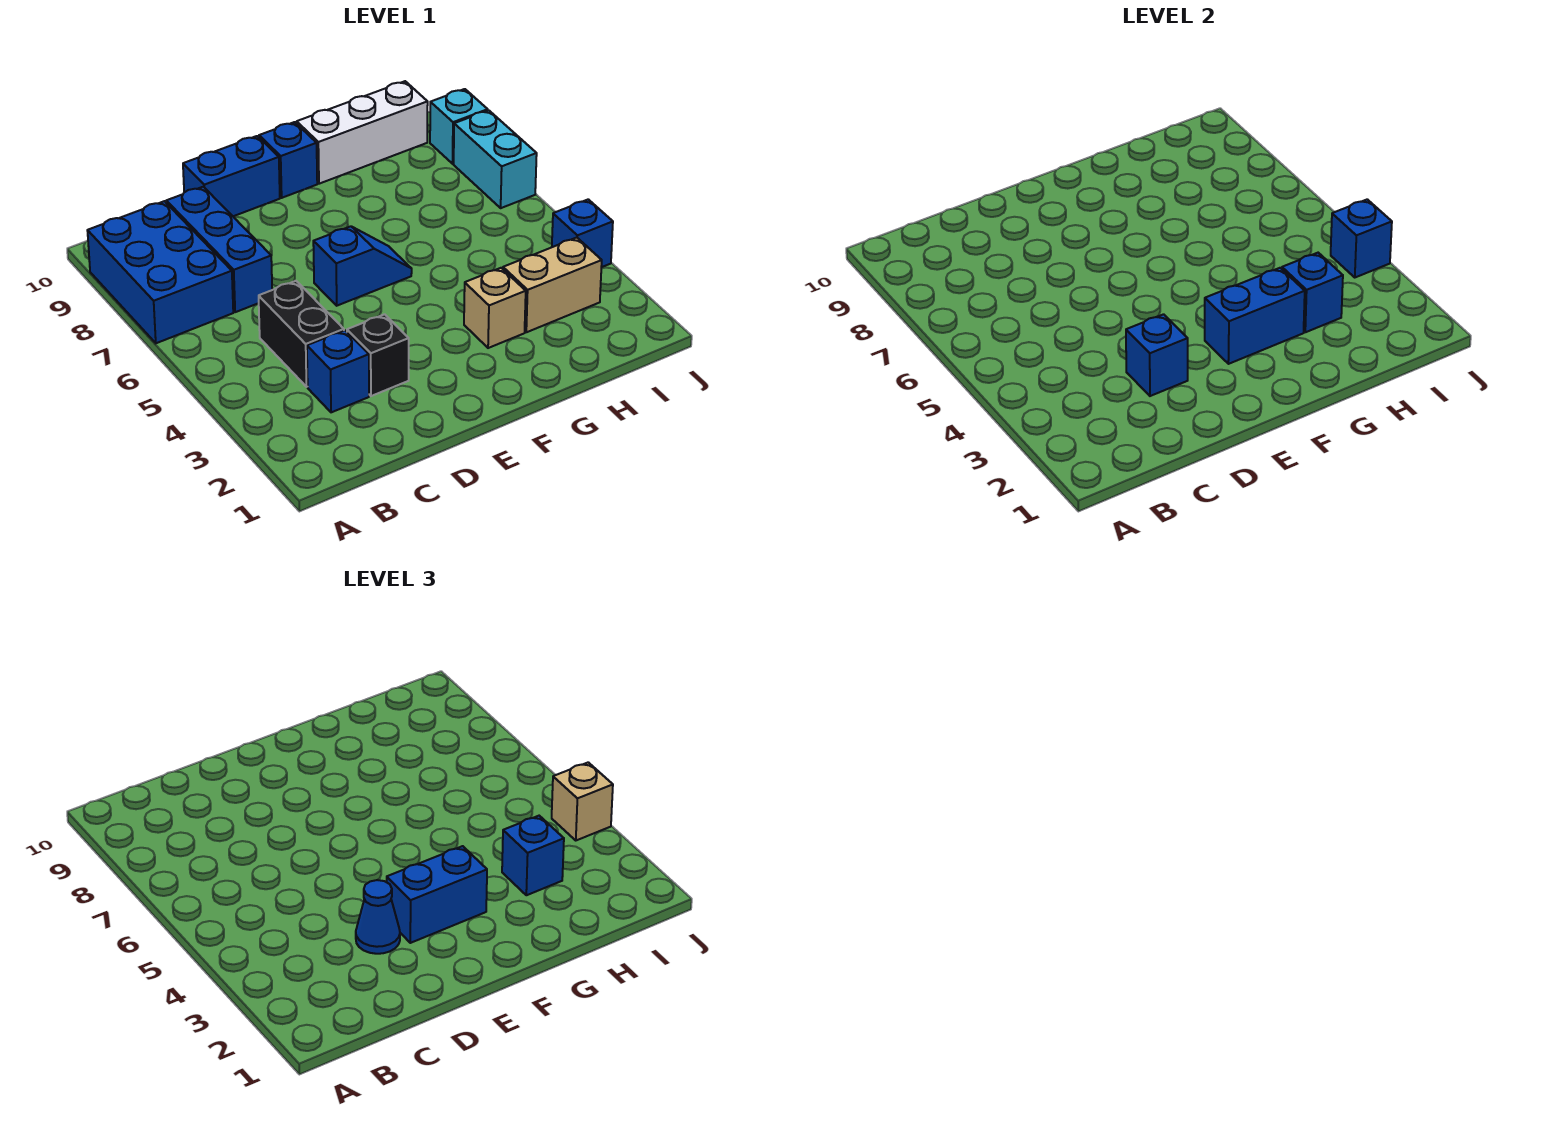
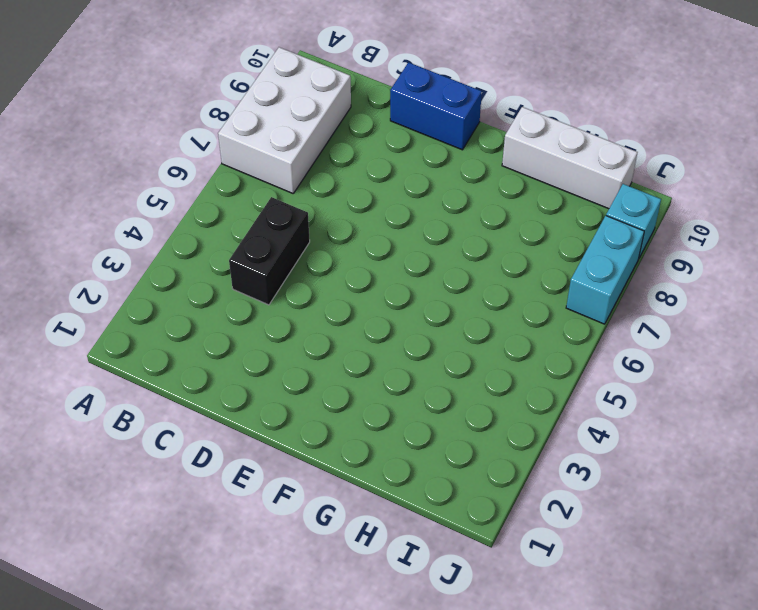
white brick A7:B9 level 1 -> blue brick A7:B9 level 1
none -> blue brick C3 level 1
none -> blue brick C7:C9 level 1
none -> black brick D3 level 1

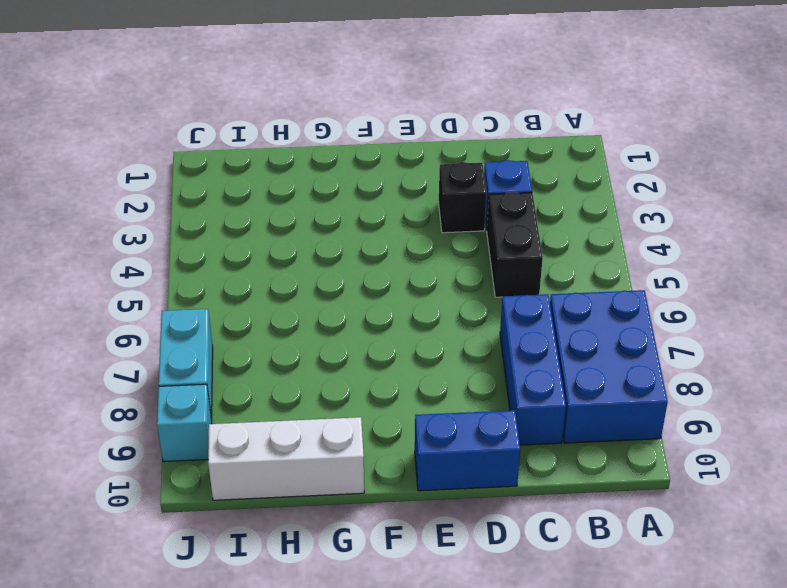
none -> blue slope E6:F6 level 1 top E
none -> blue brick F10 level 1
none -> tan brick G3 level 1

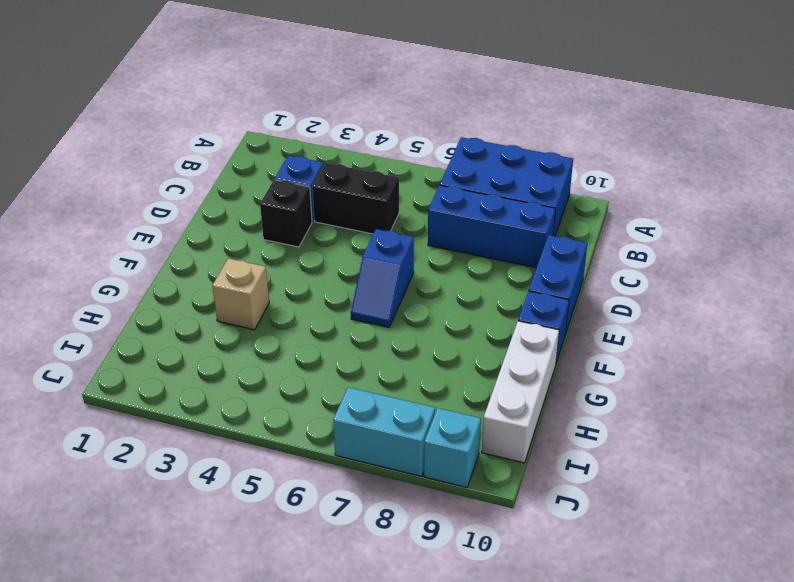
none -> tan brick H3:I3 level 1
none -> blue brick J4 level 1
none -> blue brick D3 level 2

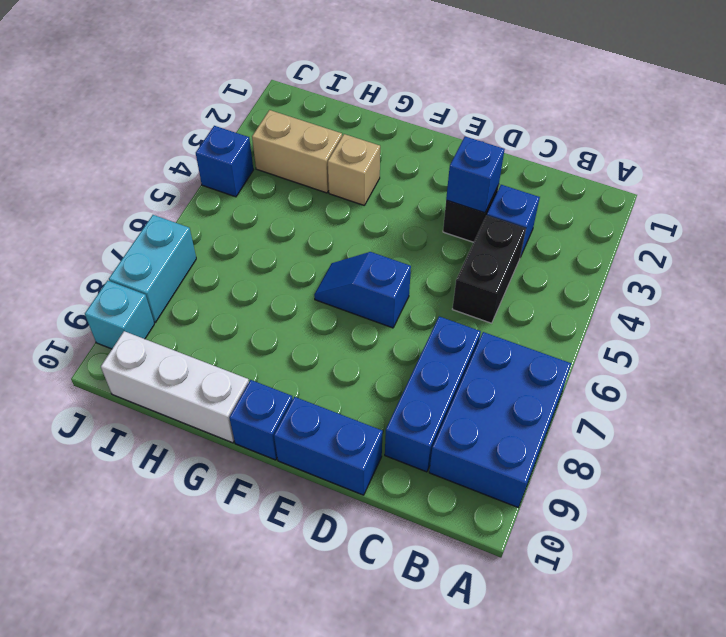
none -> blue brick F3:G3 level 2
none -> blue brick H3 level 2
none -> blue brick J4 level 2

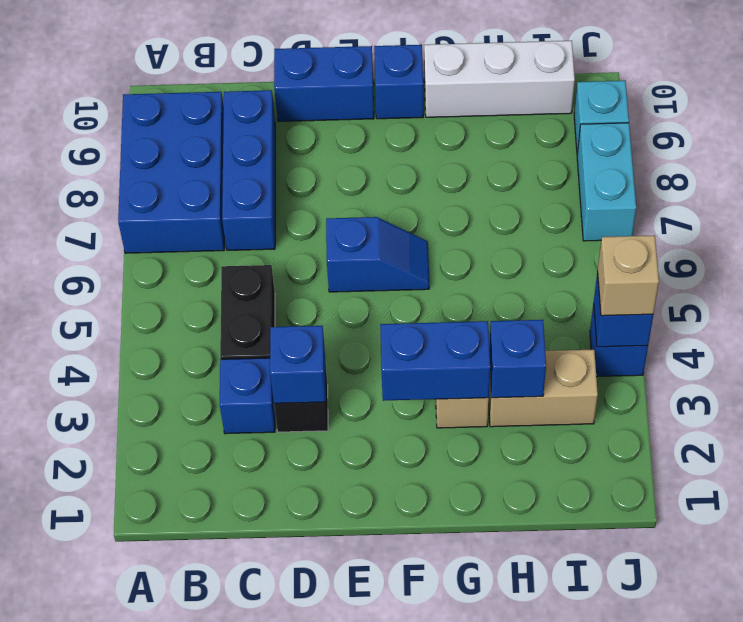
none -> blue cone D3 level 3
none -> blue brick E3:F3 level 3
none -> blue brick H3 level 3

